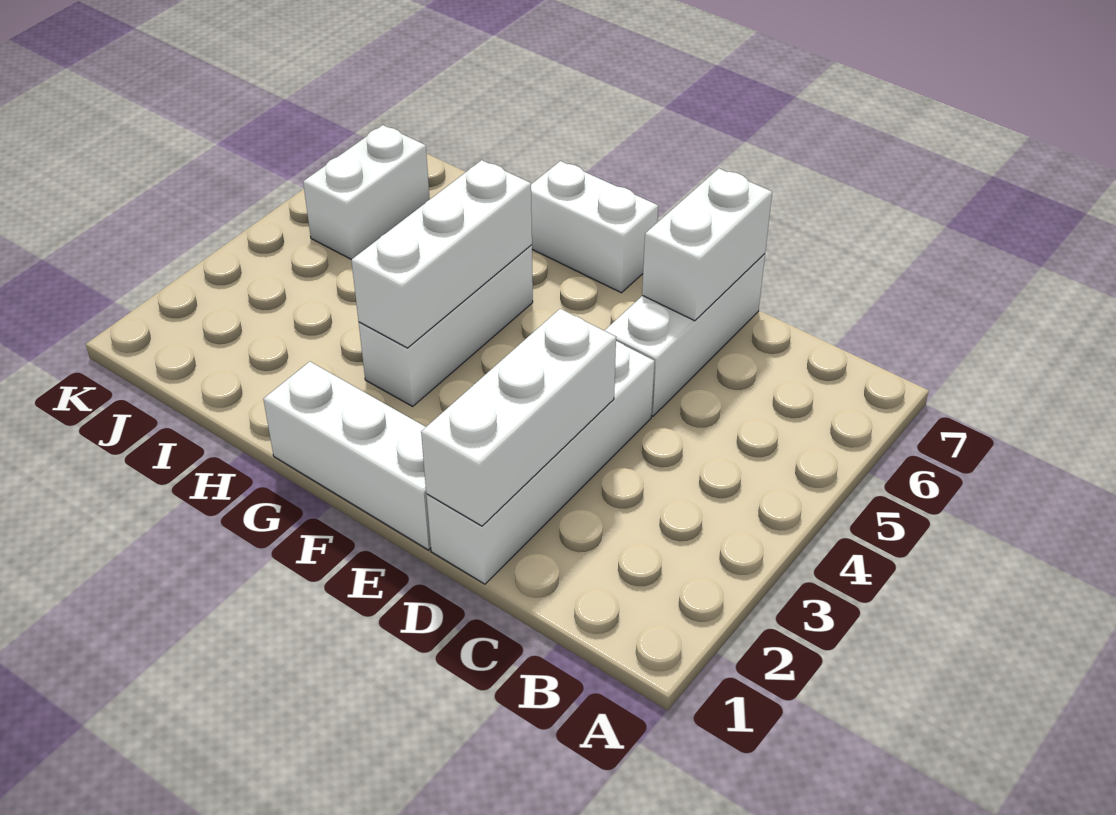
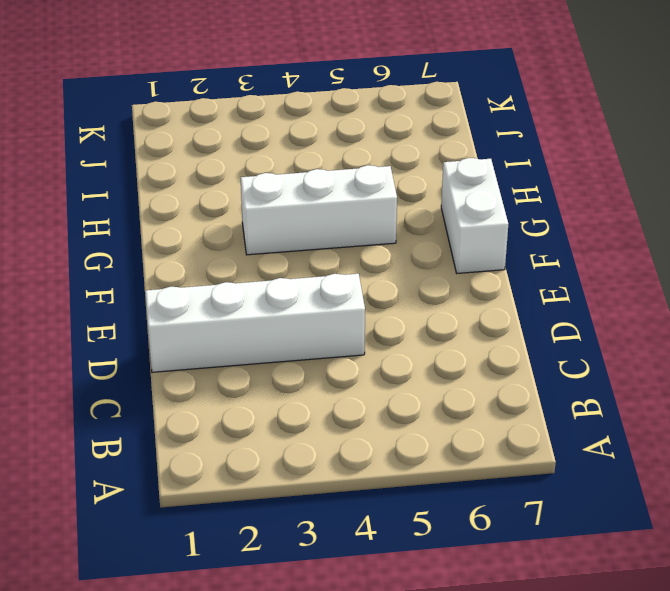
none -> white brick D5:D7 level 1
none -> white brick E1:G1 level 1

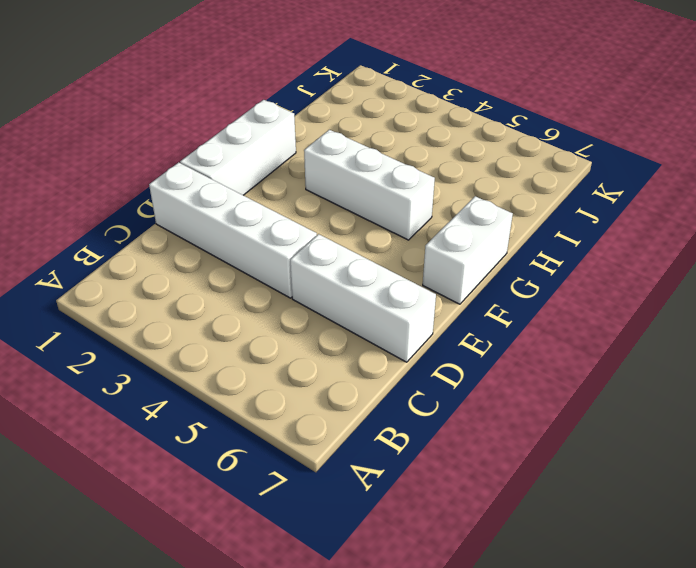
none -> white brick J5:J6 level 1
none -> white brick D1:D3 level 2

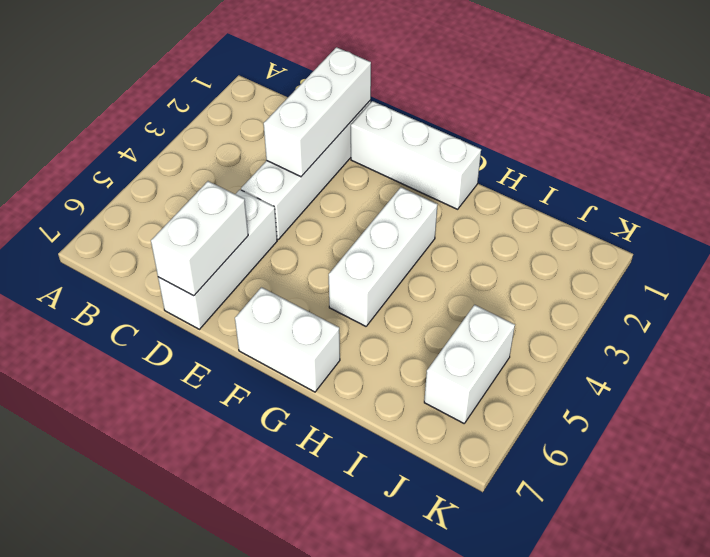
none -> white brick G3:G5 level 2

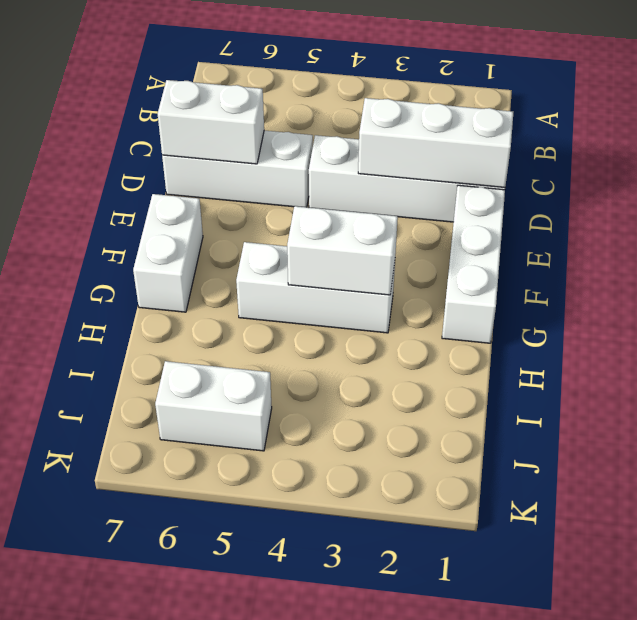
white brick G3:G4 level 2 -> white brick G3:G5 level 2

